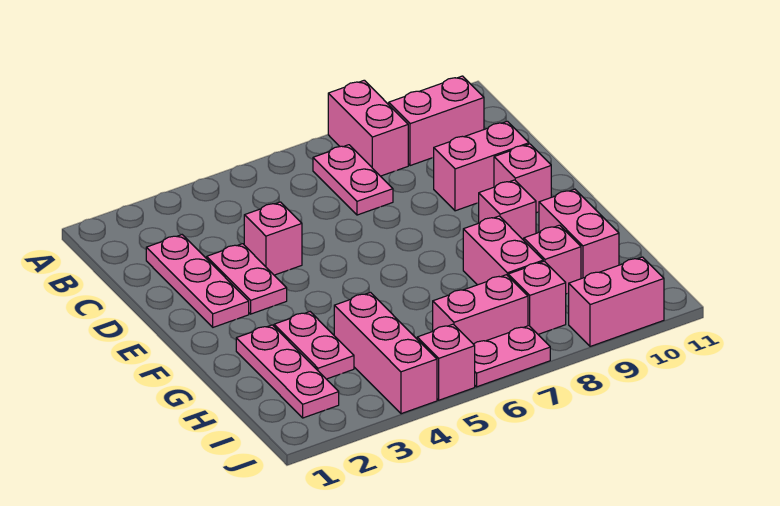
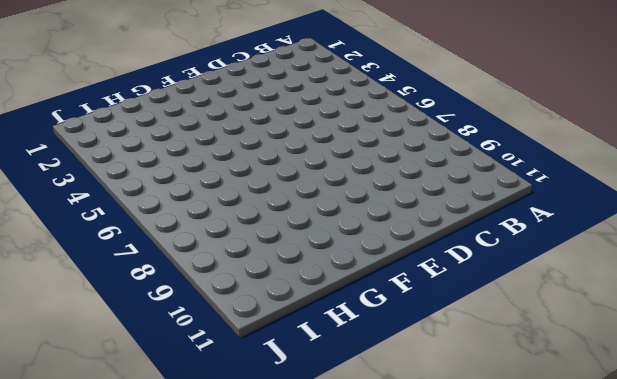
none -> pink brick A8:B8 level 1
none -> pink plate B7:C7 level 1
none -> pink brick B9:B10 level 1

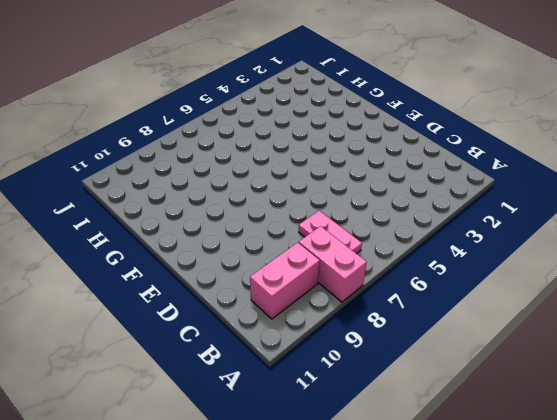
none -> pink plate C2:E2 level 1
none -> pink plate D3:E3 level 1
none -> pink brick D4 level 1

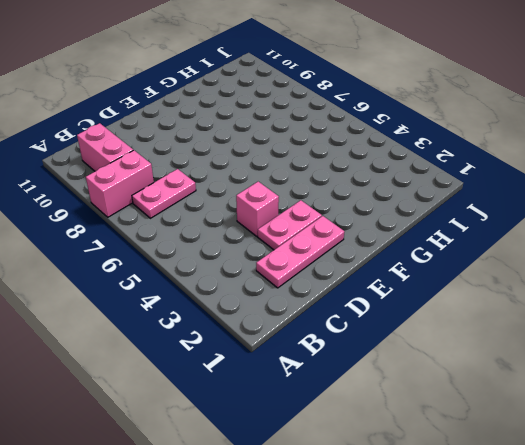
none -> pink brick D9:D10 level 1
none -> pink brick E10 level 1
none -> pink brick F9 level 1

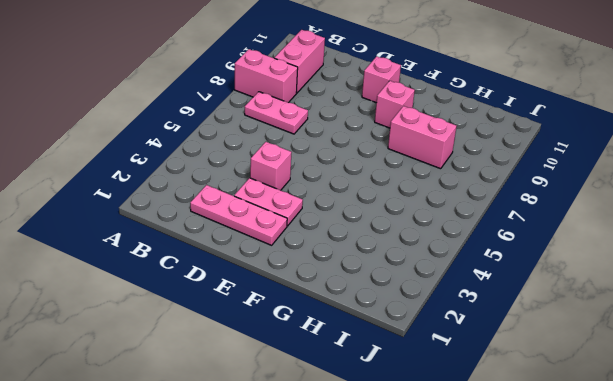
none -> pink brick D9:D10 level 1
none -> pink plate G2:I2 level 1
none -> pink plate G3:H3 level 1

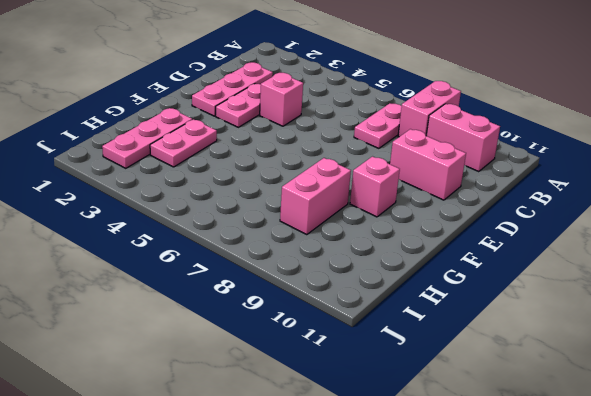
none -> pink brick E10 level 1
none -> pink brick G10:H10 level 1
none -> pink brick H4:J4 level 1

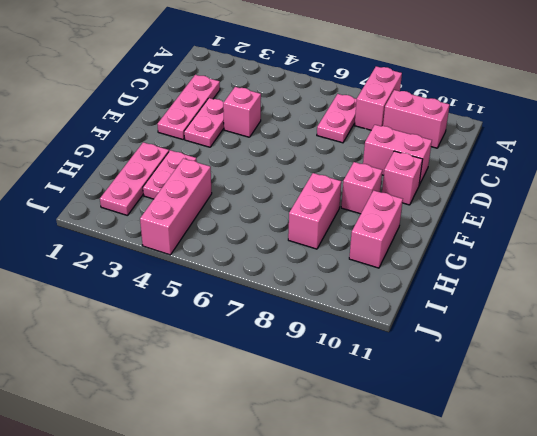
none -> pink brick H9 level 1
none -> pink brick I6:I7 level 1
none -> pink brick I8 level 1

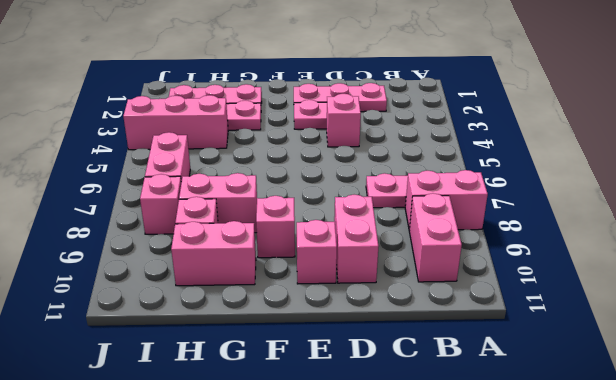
none -> pink brick J5 level 1
none -> pink plate J6:J7 level 1
none -> pink brick J9:J10 level 1

